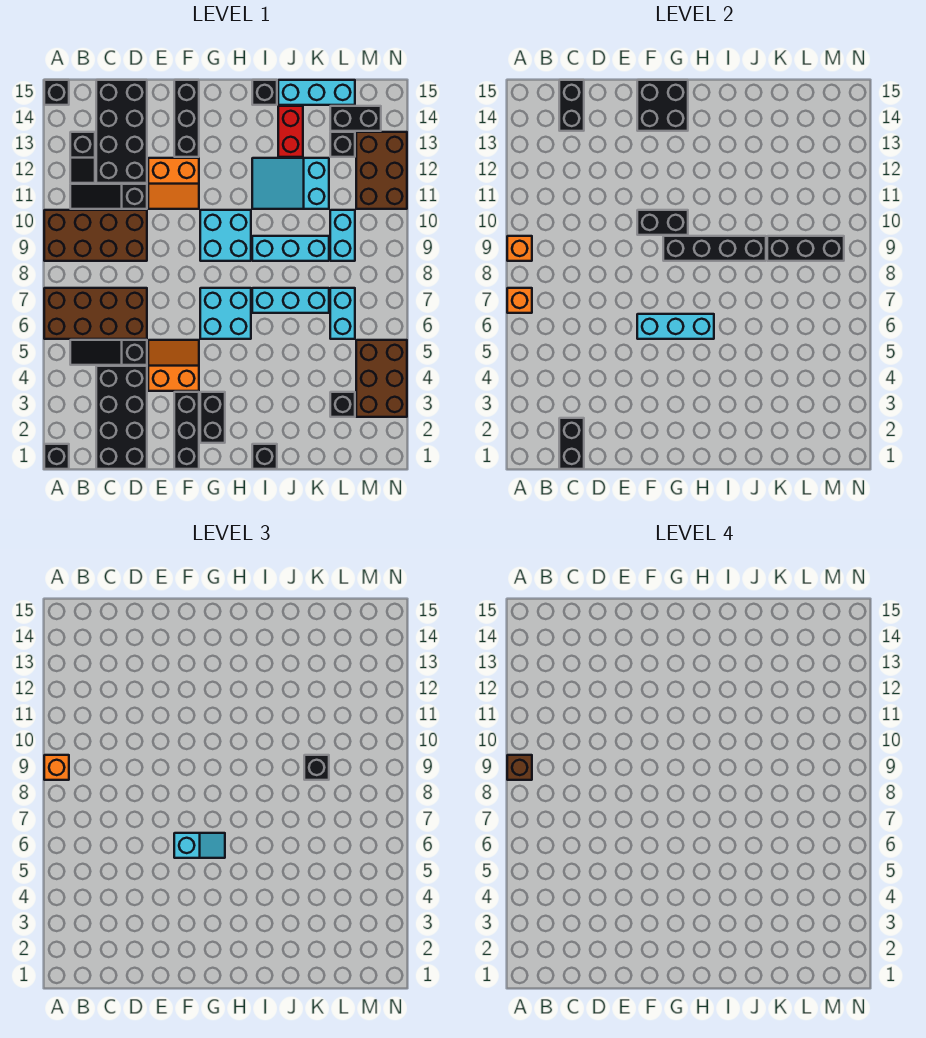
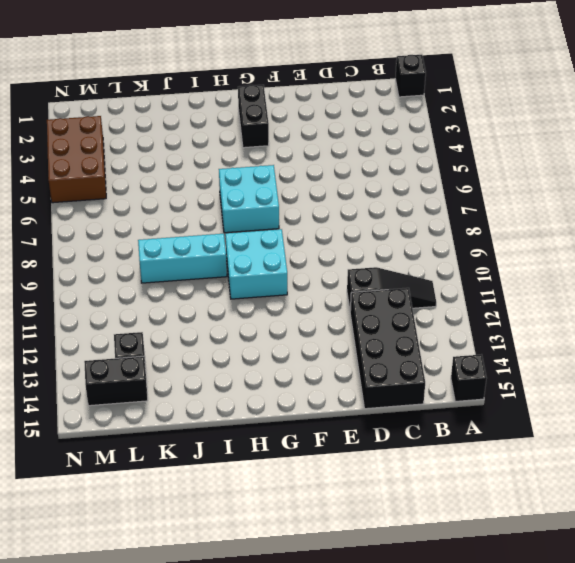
none -> brown brick A6:D7 level 1
none -> brown brick A9:D10 level 1
none -> black slope B5:D5 level 1 top D
none -> black slope B12:B13 level 1 top 13

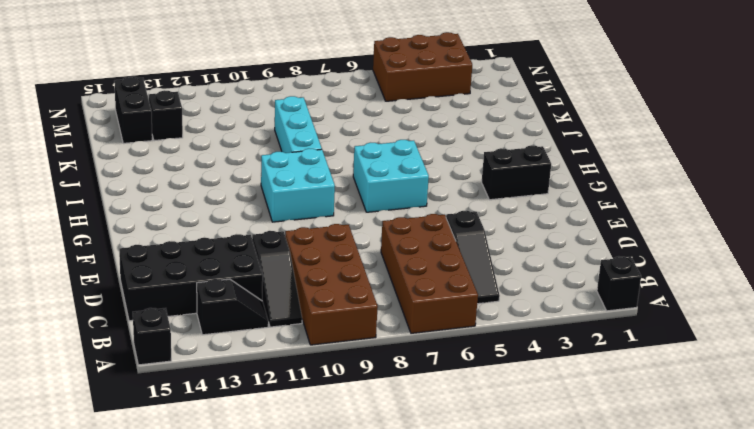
none -> black brick C1:D4 level 1
none -> orange slope E4:F5 level 1 top 4
none -> orange slope E11:F12 level 1 top 12
none -> black brick F1:F3 level 1

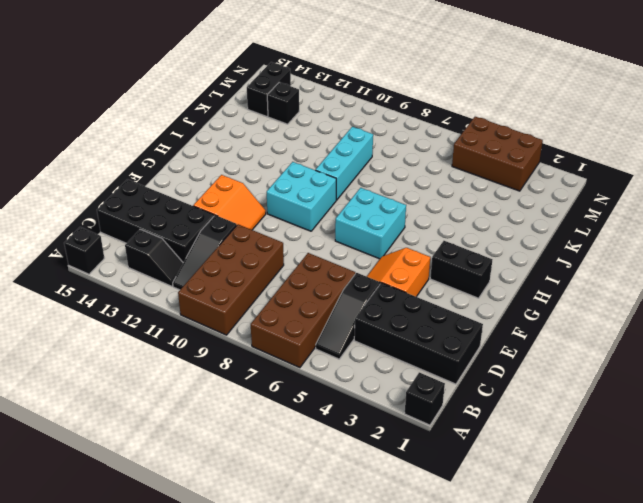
none -> black brick F1:F3 level 1
none -> black brick F13:F15 level 1
none -> black brick I1 level 1
none -> cyan brick I7:K7 level 1

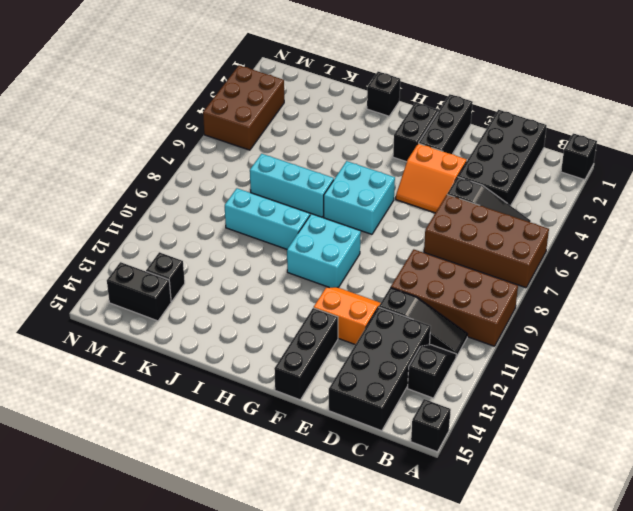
none -> cyan slope I11:K12 level 1 top K
none -> black brick I15 level 1
none -> red brick J13:J14 level 1
none -> cyan brick J15:L15 level 1

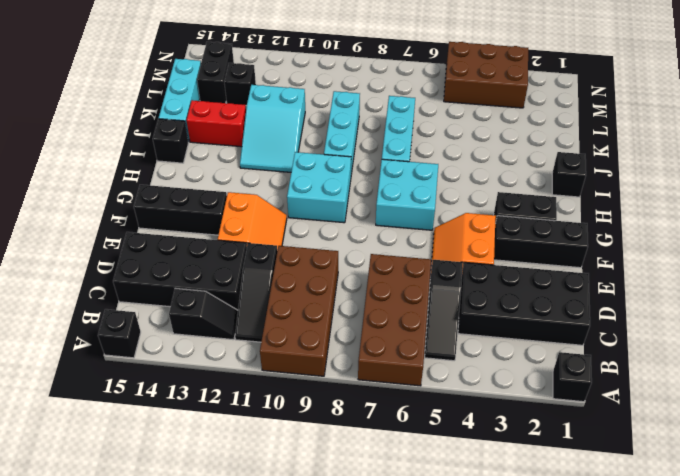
none -> black brick L3 level 1
none -> cyan brick L6:L7 level 1
none -> cyan brick L9:L10 level 1
none -> brown brick M11:N13 level 1

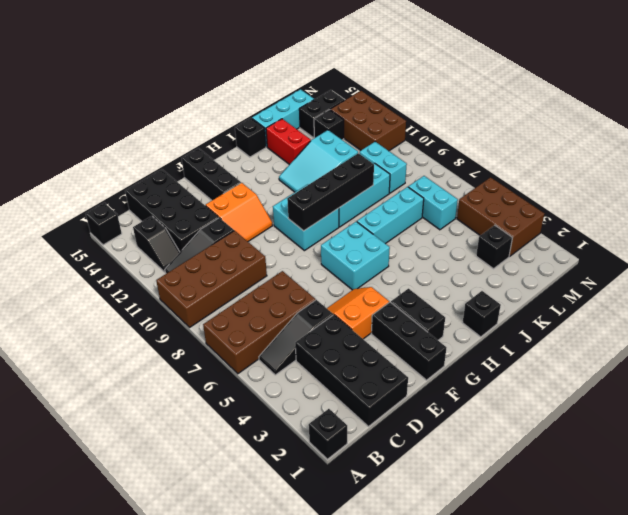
none -> orange brick A7 level 2
none -> orange brick A9 level 2
none -> black brick C1:C2 level 2
none -> black brick C14:C15 level 2

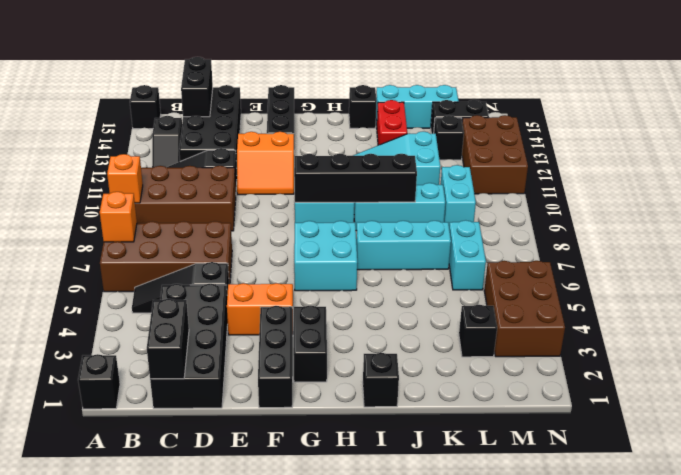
none -> cyan brick F6:H6 level 2
none -> black brick F10:G10 level 2
none -> black brick F14:G15 level 2
none -> black brick K9:M9 level 2

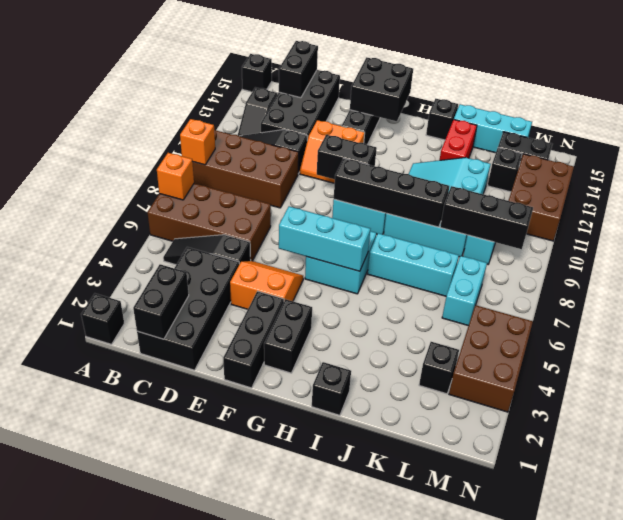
none -> orange brick A9 level 3
none -> cyan slope F6:G6 level 3 top F
none -> black brick K9 level 3
none -> brown brick A9 level 4

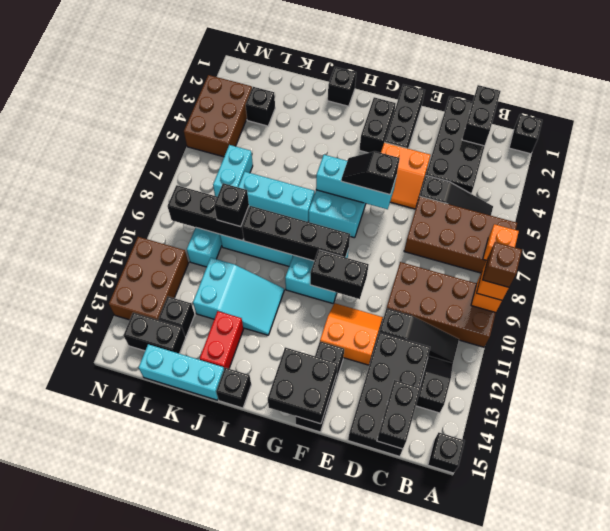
black slope F6:G6 level 3 top F -> cyan slope F6:G6 level 3 top F

